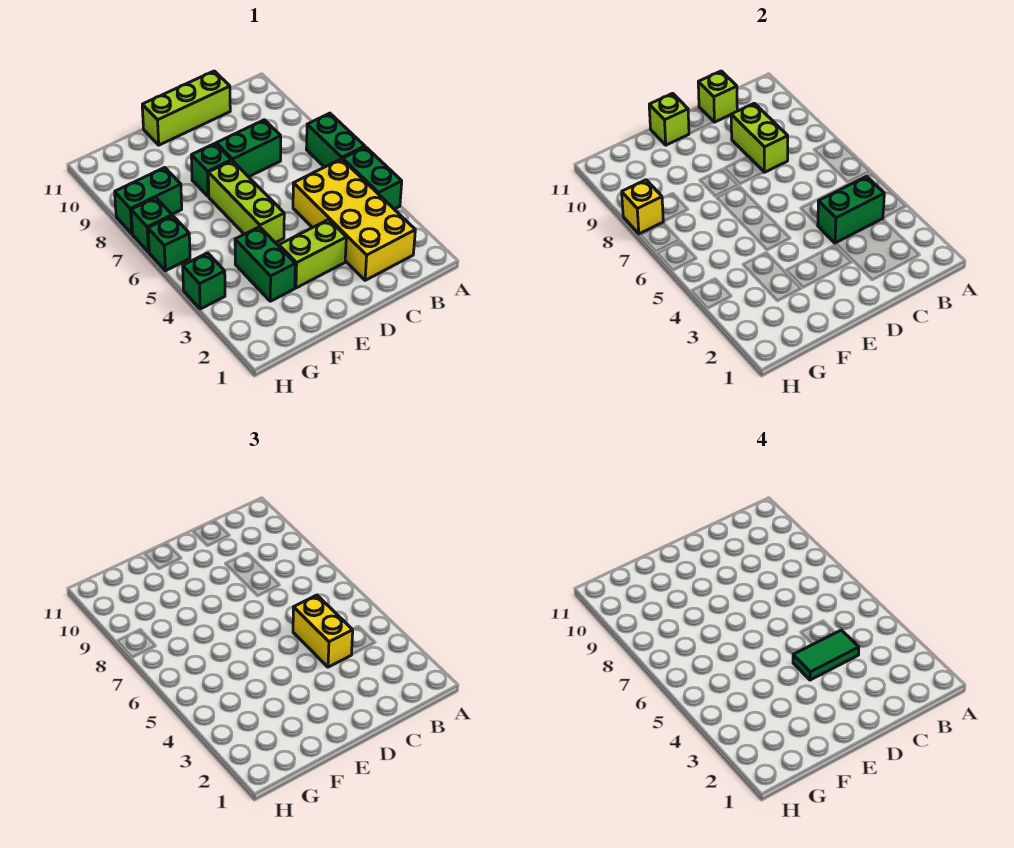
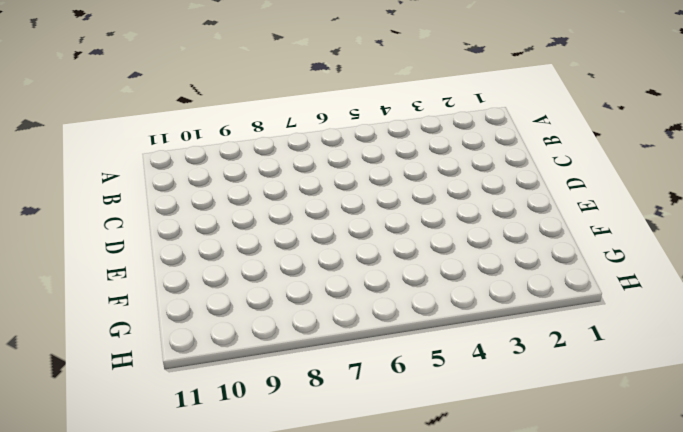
none -> green brick A4:A5 level 1
none -> green brick A6:A7 level 1
none -> yellow brick B2:C5 level 1

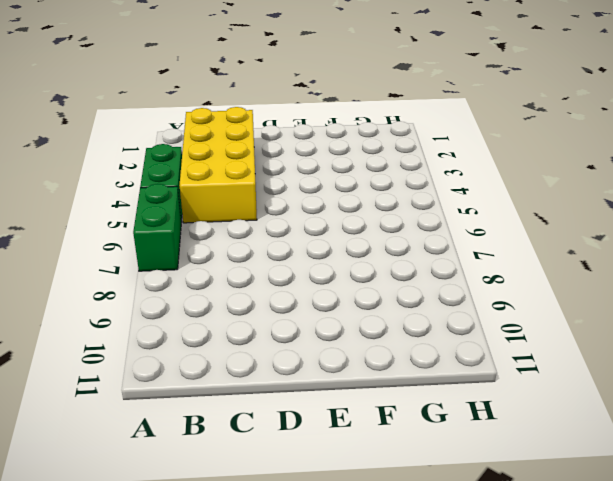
none -> green brick C8:D8 level 1
none -> lime brick C11:E11 level 1
none -> lime brick D3:E3 level 1

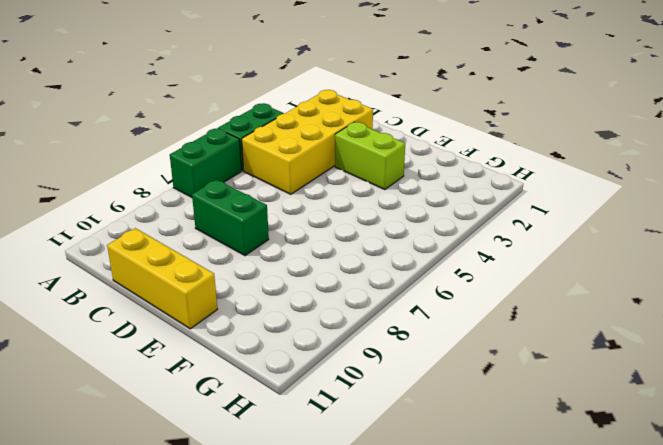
yellow brick C11:E11 level 1 -> lime brick C11:E11 level 1
none -> lime brick E5:E7 level 1
none -> green brick E8 level 1
none -> green brick F3:F4 level 1

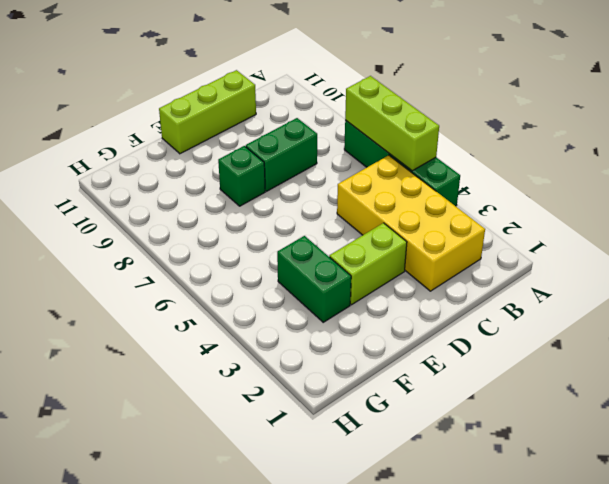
lime brick A5:A7 level 2 -> lime brick E5:E7 level 1
none -> green brick G8:H8 level 1
none -> green brick H4 level 1
none -> green brick H6 level 1

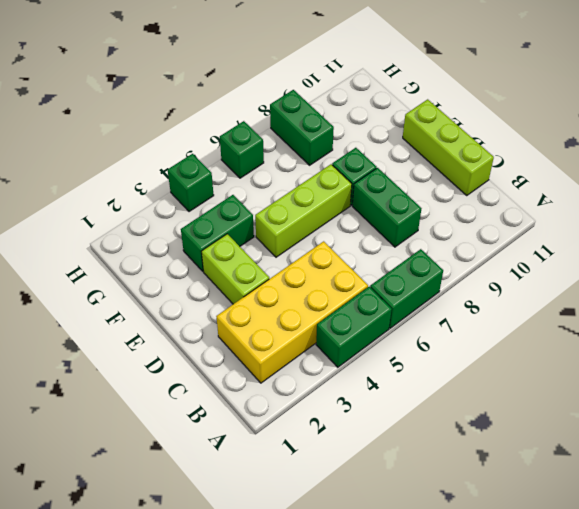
none -> green brick H7 level 1
none -> green brick B4:C4 level 2
none -> lime brick C8:C9 level 2

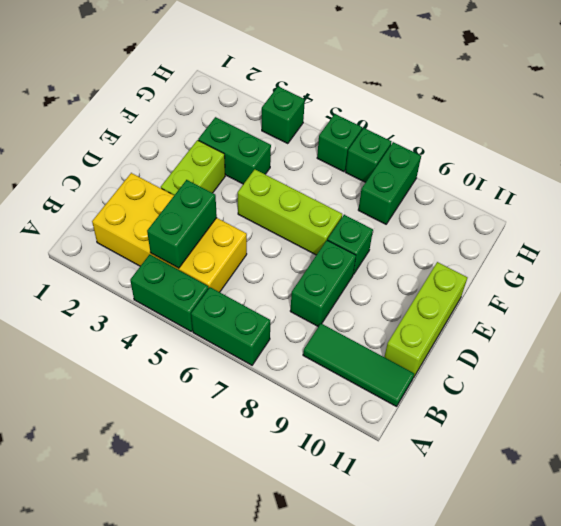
green tile B9:B11 level 1 -> none
none -> lime brick C8:C9 level 2
none -> lime brick C11 level 2
none -> lime brick E11 level 2

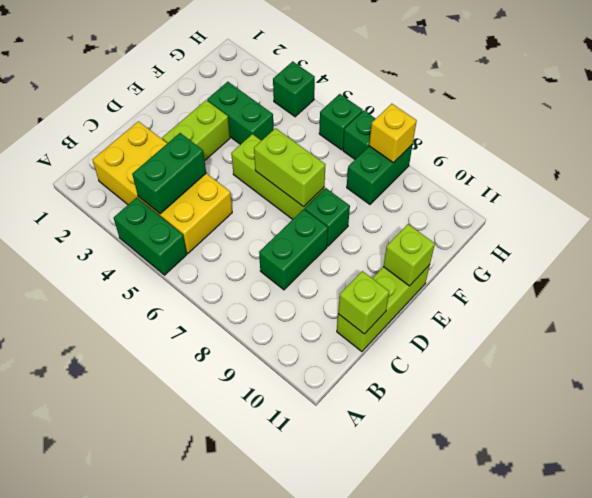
lime brick E6:E7 level 2 -> lime brick C8:C9 level 2
none -> green brick A6:A7 level 1
none -> yellow brick C4:C5 level 3
none -> green tile C4:D4 level 4

